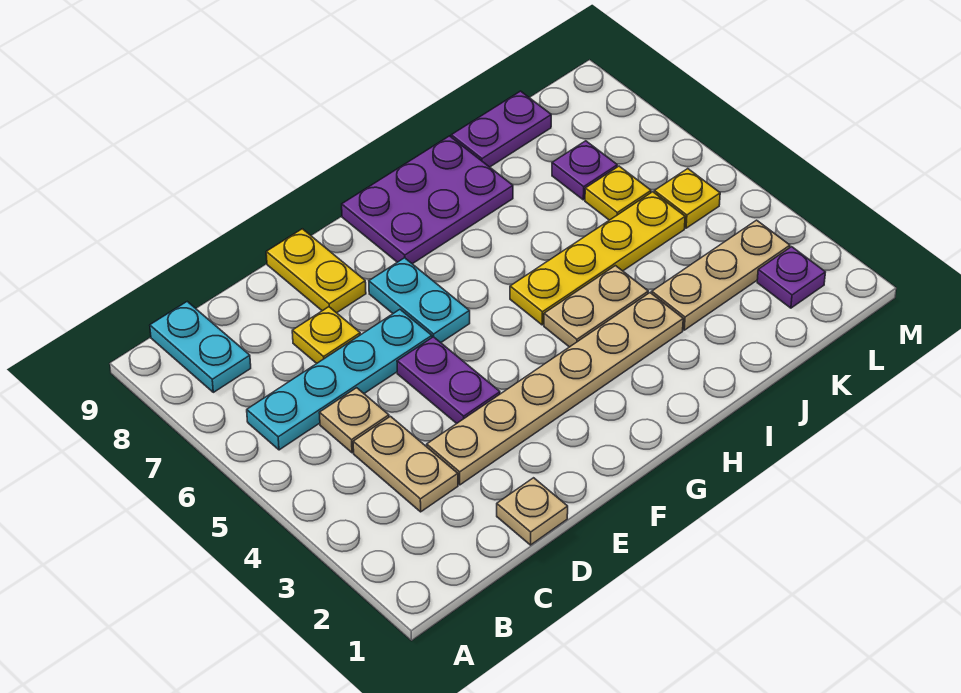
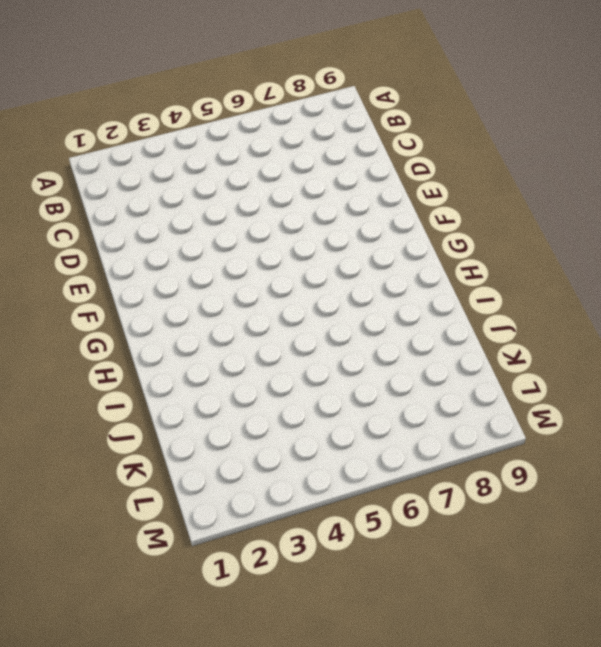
none -> cyan plate B6:E6 level 1
none -> cyan plate B8:B9 level 1
none -> tan plate C3:C4 level 1

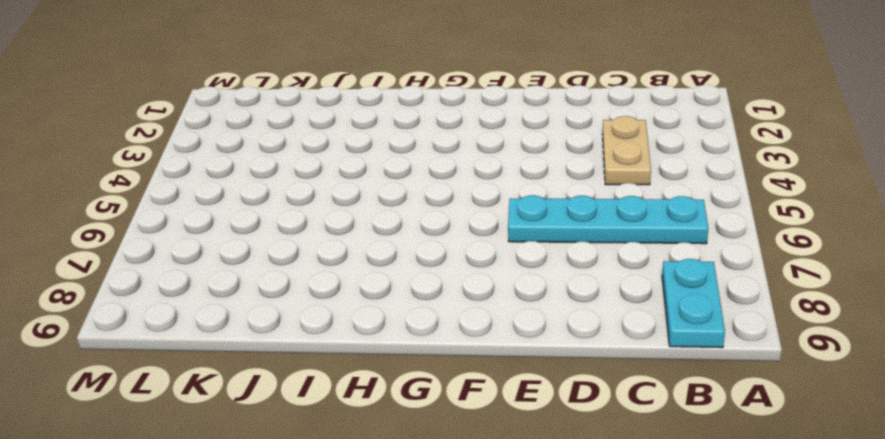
none -> tan plate C5 level 1
none -> tan plate D1 level 1
none -> tan plate D3:I3 level 1

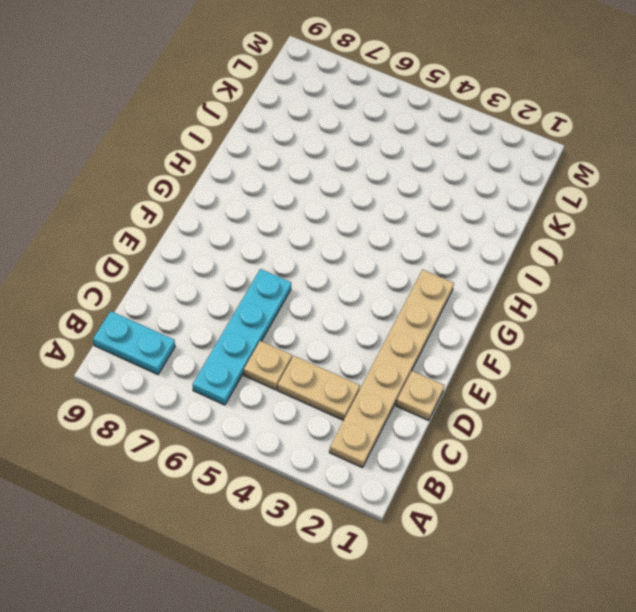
tan plate B2:G2 level 1 -> tan plate D3:I3 level 1
none -> yellow plate D7 level 1
none -> purple plate E4:E5 level 1
none -> yellow plate E8:E9 level 1

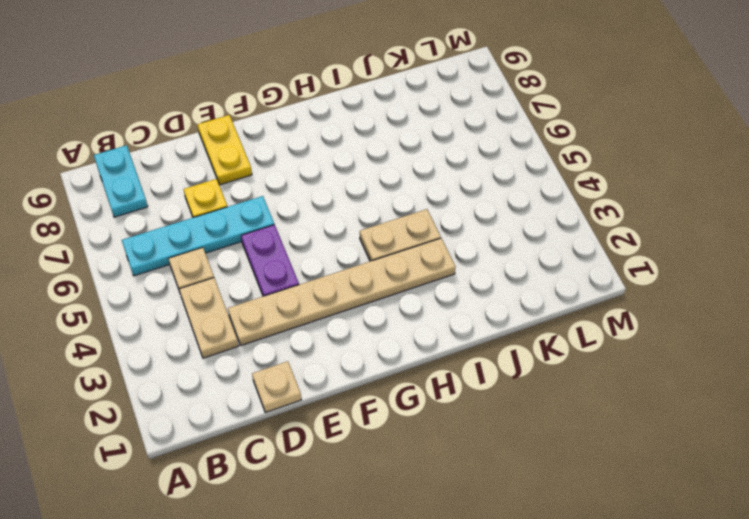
none -> cyan plate F6:F7 level 1
none -> purple plate G8:I9 level 1
none -> yellow plate H5:K5 level 1

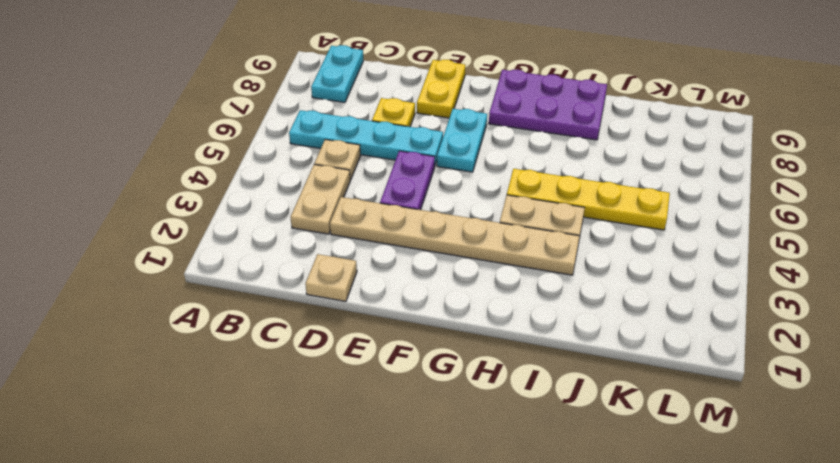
none -> tan plate J3:L3 level 1
none -> purple plate J9:K9 level 1
none -> yellow plate K6 level 1

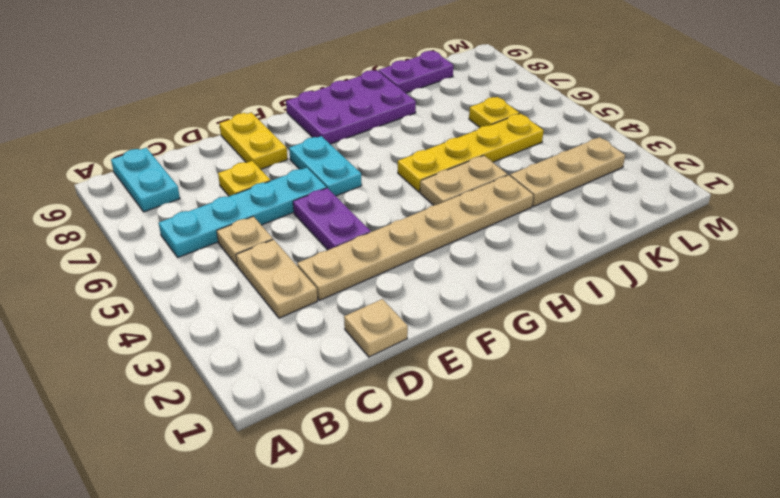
none -> purple plate K7 level 1
none -> purple plate L2 level 1
none -> yellow plate L5 level 1

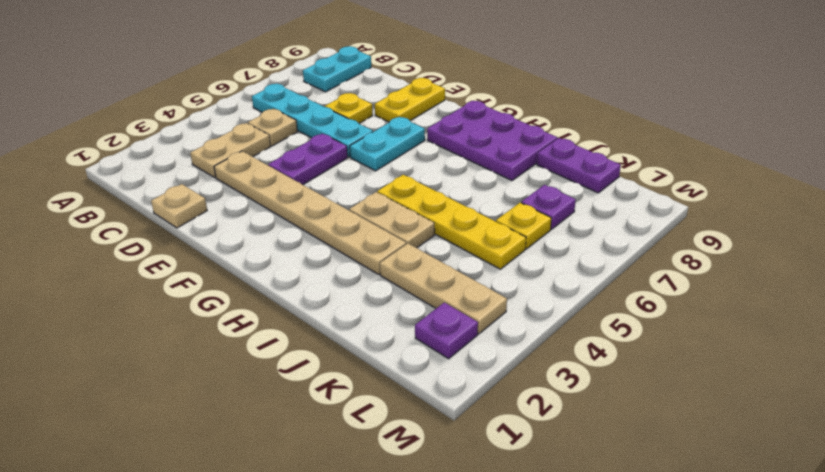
none -> yellow plate L5 level 1

